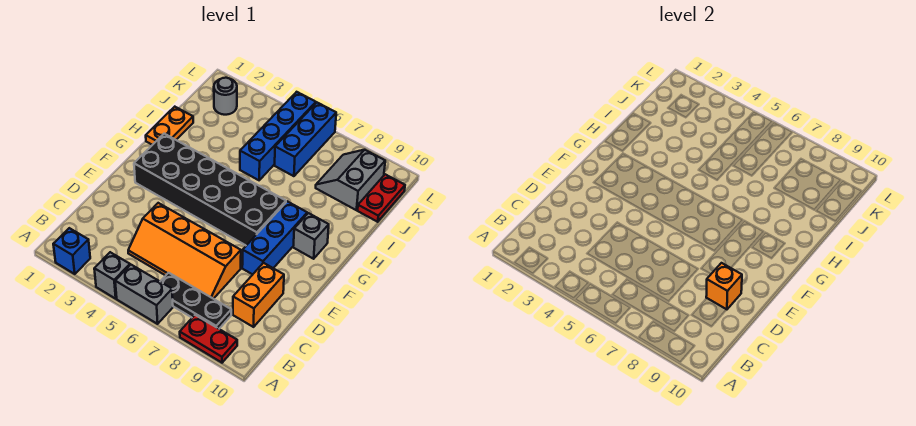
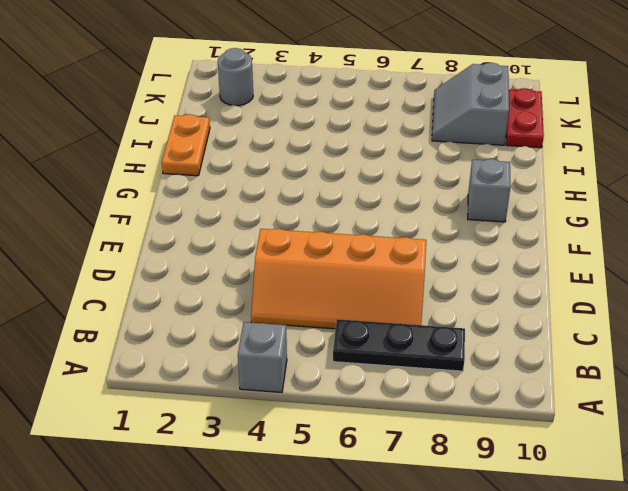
none -> blue brick A2 level 1
none -> grey brick A5:A6 level 1
none -> red plate A8:A9 level 1

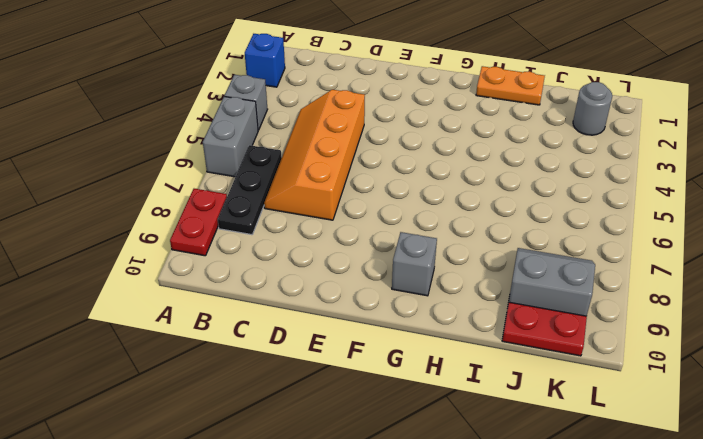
none -> orange brick C9:D9 level 1
none -> blue brick E8:G8 level 1
none -> black brick F2:G7 level 1

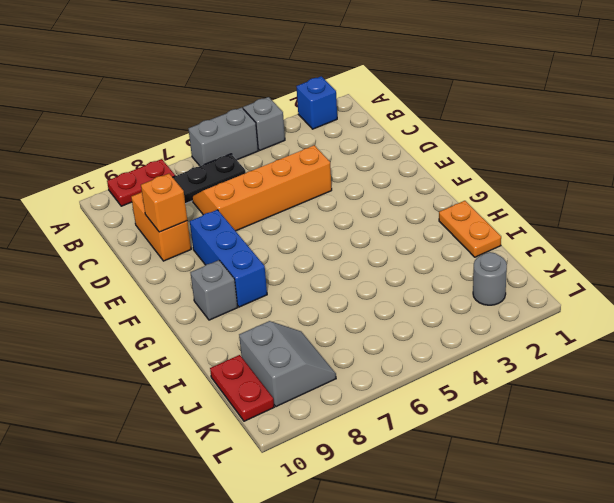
none -> black brick F2:G7 level 1
none -> blue brick I5:L5 level 1
none -> blue brick J6:L6 level 1

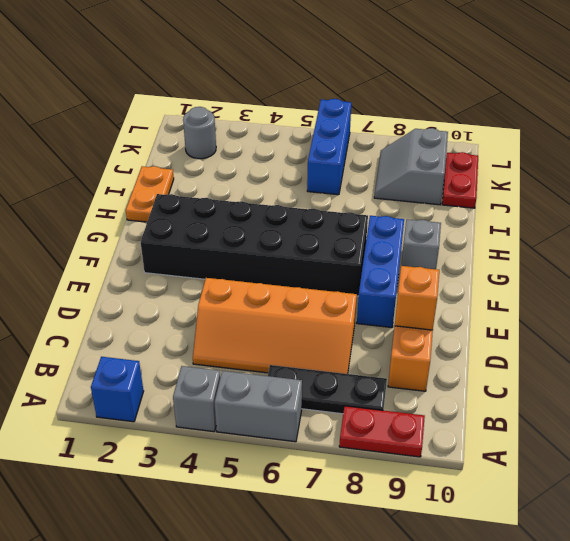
none -> blue brick I5:L5 level 1

